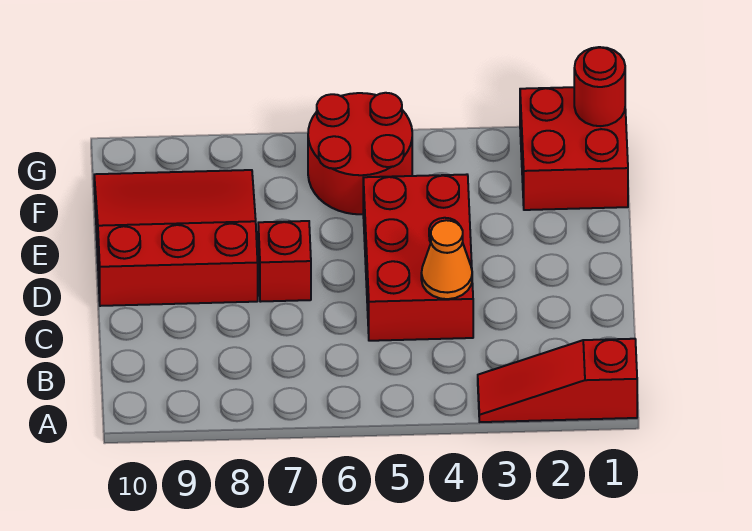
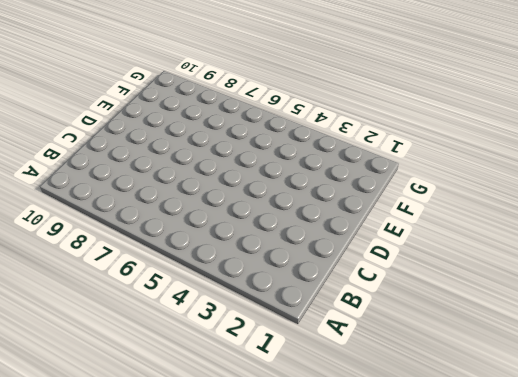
none -> red slope A1:A3 level 1 top 1
none -> red brick C4:E5 level 1

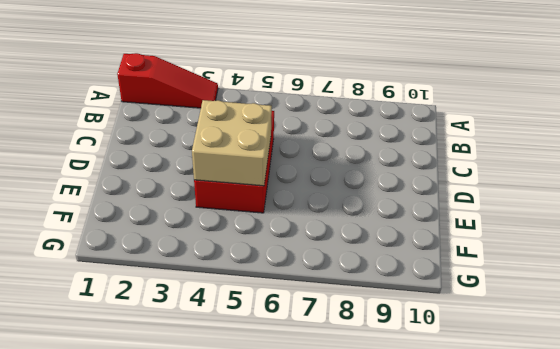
tan brick D4:E5 level 2 -> none
none -> red brick D7 level 1
none -> red slope D8:F10 level 1 top D

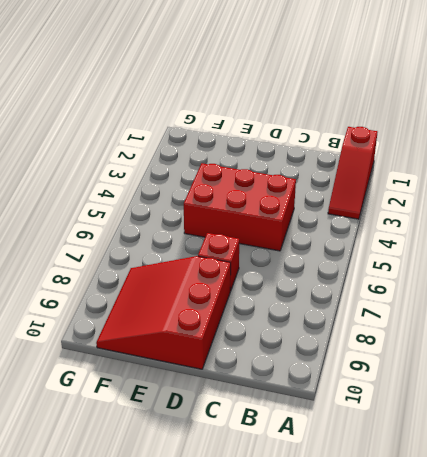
none -> red brick F1:G2 level 1
none -> red round brick F5:G6 level 1

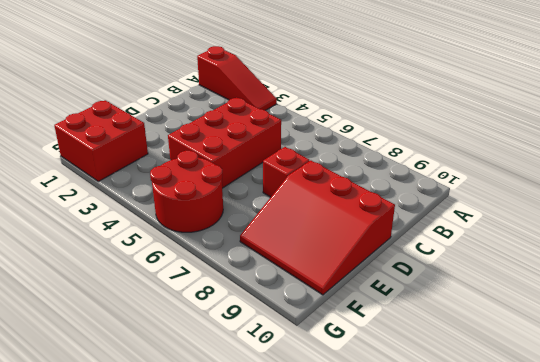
none -> orange cone C4 level 2
none -> red round brick G1 level 2

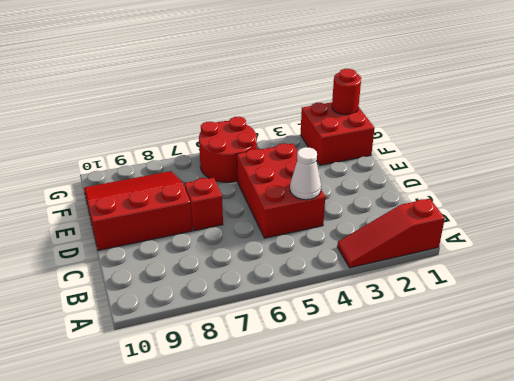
white cone C4 level 2 -> orange cone C4 level 2

